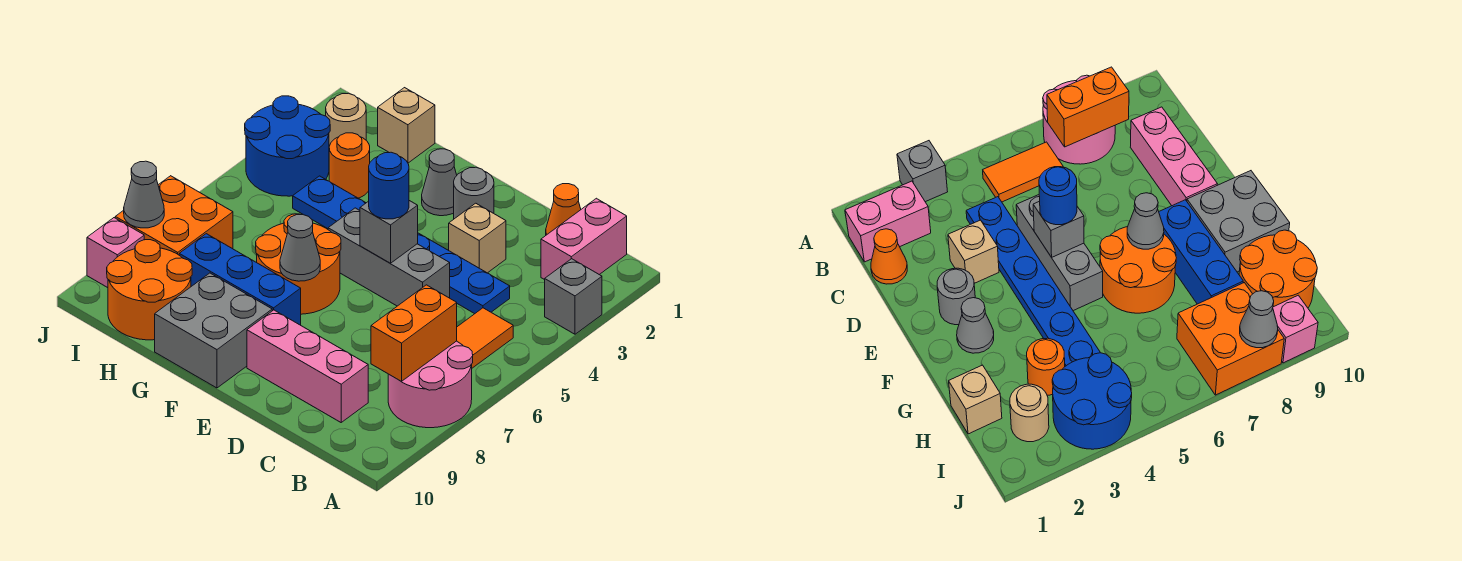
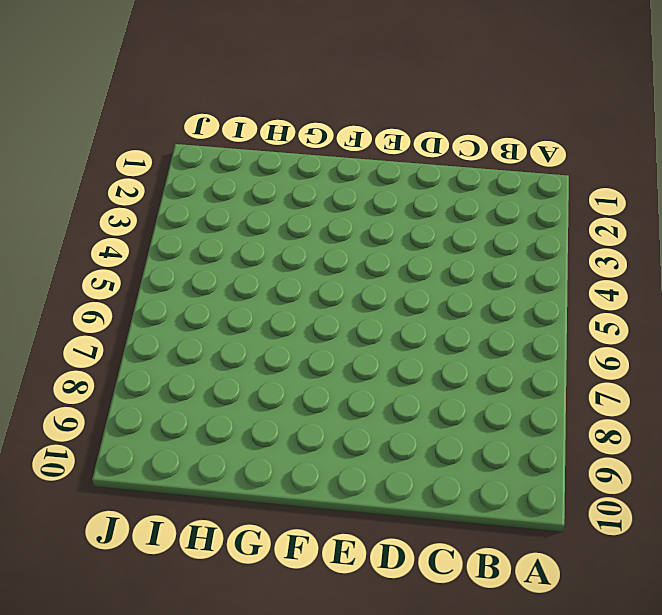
none -> grey brick A3 level 1
none -> pink round brick A7:B8 level 1
none -> pink brick B1:B2 level 1

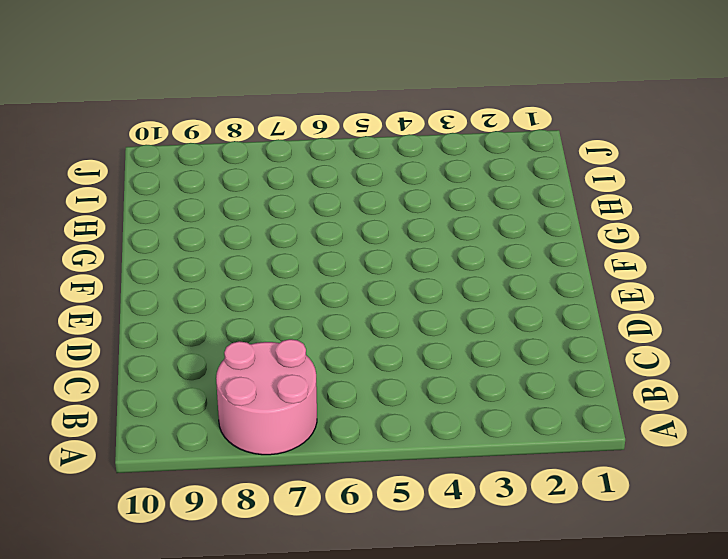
none -> grey brick A3 level 1
none -> pink brick B1:B2 level 1
none -> orange tile B5:B6 level 1

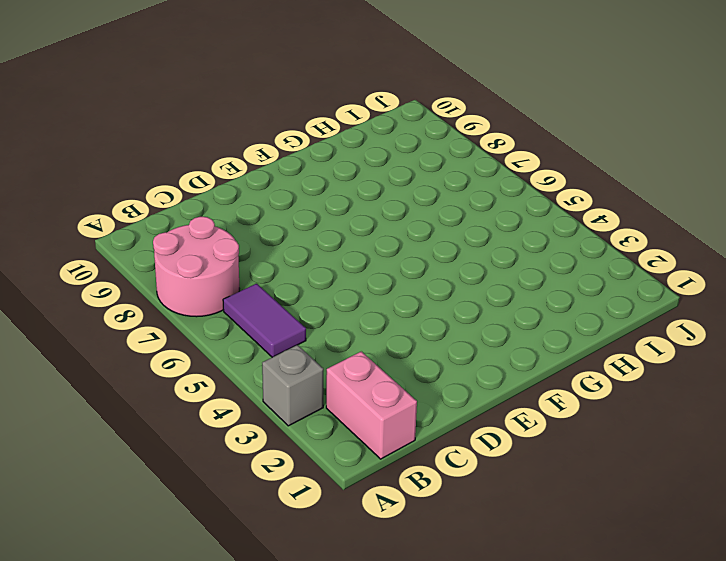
purple tile B5:B6 level 1 -> orange tile B5:B6 level 1
none -> orange cone C1 level 1
none -> blue plate C4:H4 level 1
none -> pink brick C9:E9 level 1

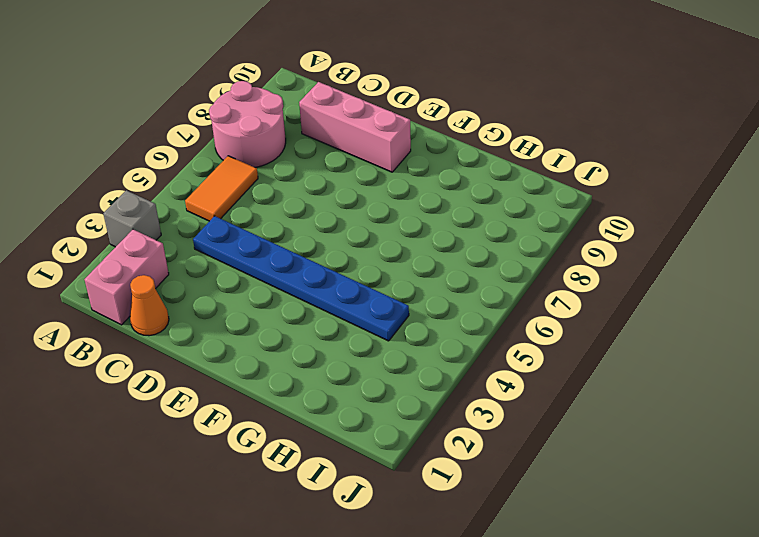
none -> tan brick D3 level 1
none -> grey brick D5:F5 level 1
none -> grey round brick E2 level 1

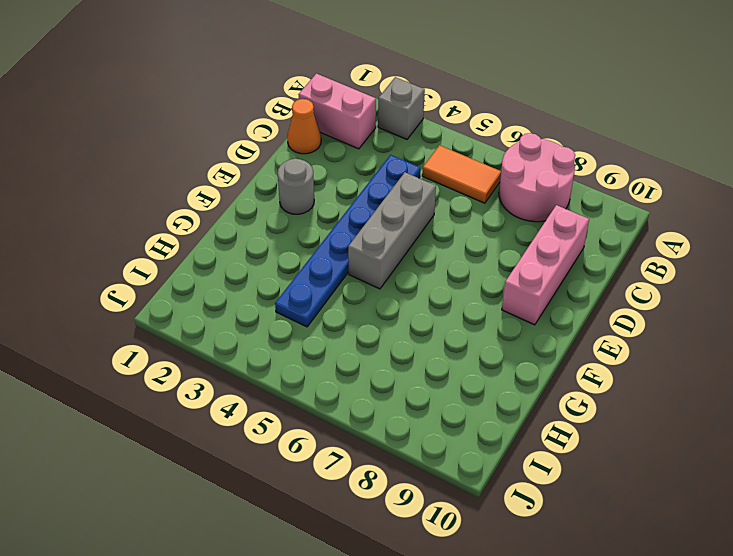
none -> tan brick D3 level 1
none -> grey cone F2 level 1
none -> orange round brick F6:G7 level 1

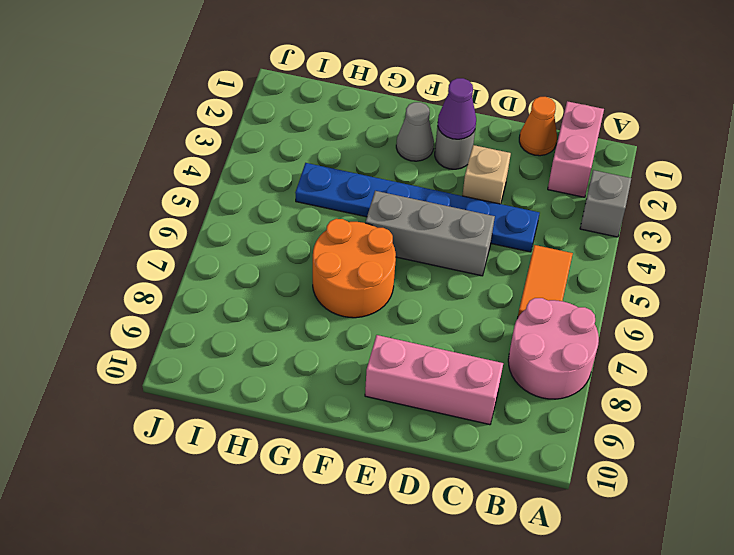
purple cone E2 level 2 -> none
none -> blue brick F8:H8 level 1
none -> grey brick F9:G10 level 1
none -> tan brick H1 level 1

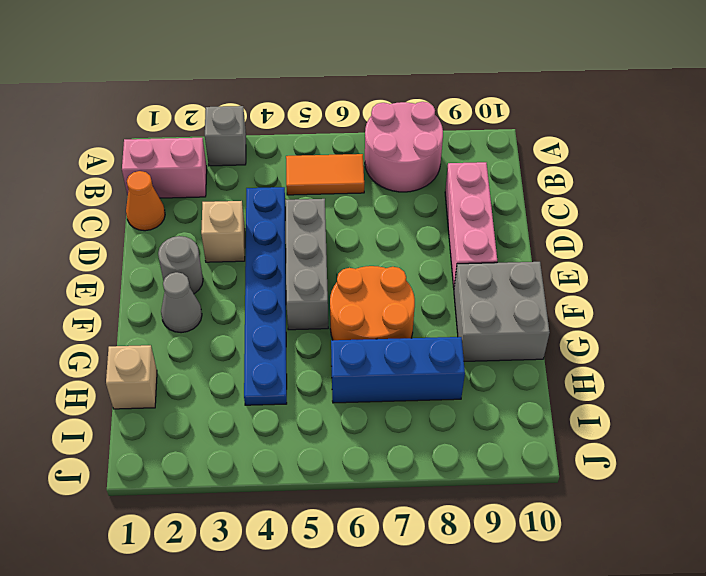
blue brick H6:H8 level 1 -> blue brick F8:H8 level 1
none -> orange round brick H3 level 1
none -> orange round brick H9:I10 level 1
none -> tan round brick I2 level 1

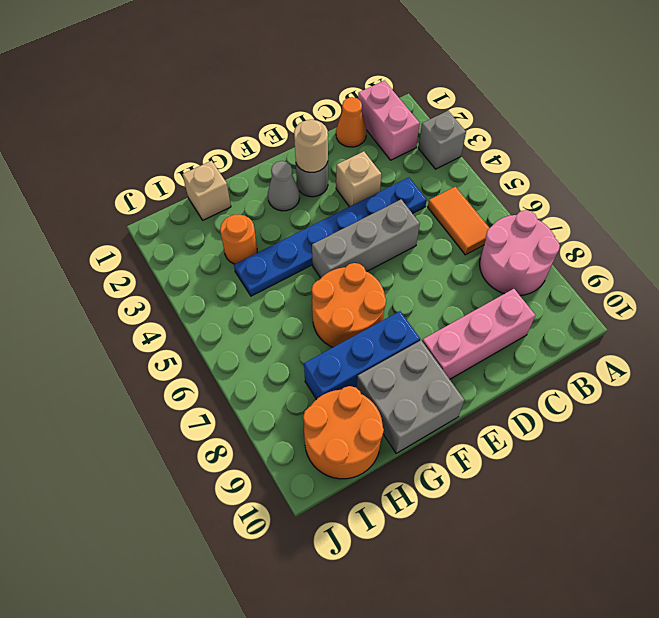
tan round brick E2 level 2 -> tan round brick I2 level 1
none -> blue round brick I3:J4 level 1
none -> orange brick I7:J8 level 1
none -> pink brick J9 level 1

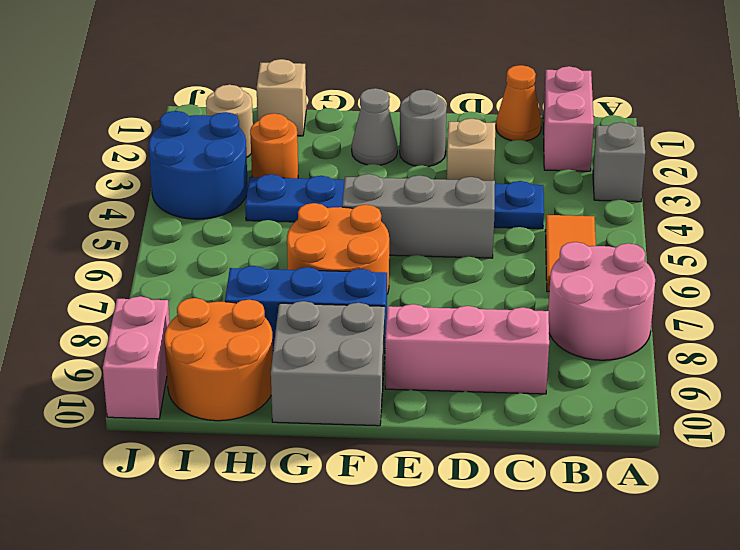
pink brick J9:J10 level 1 -> pink brick J9 level 1
none -> orange brick I7:J8 level 1
none -> orange brick B7:B8 level 2
none -> grey brick E5 level 2

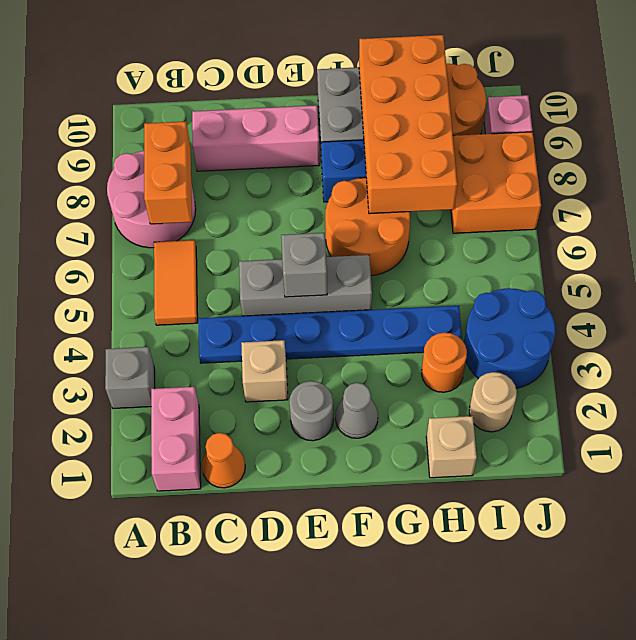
orange brick G7:H10 level 2 -> none
none -> grey cone F7 level 2
none -> grey cone J8 level 2
none -> blue round brick E5 level 3

